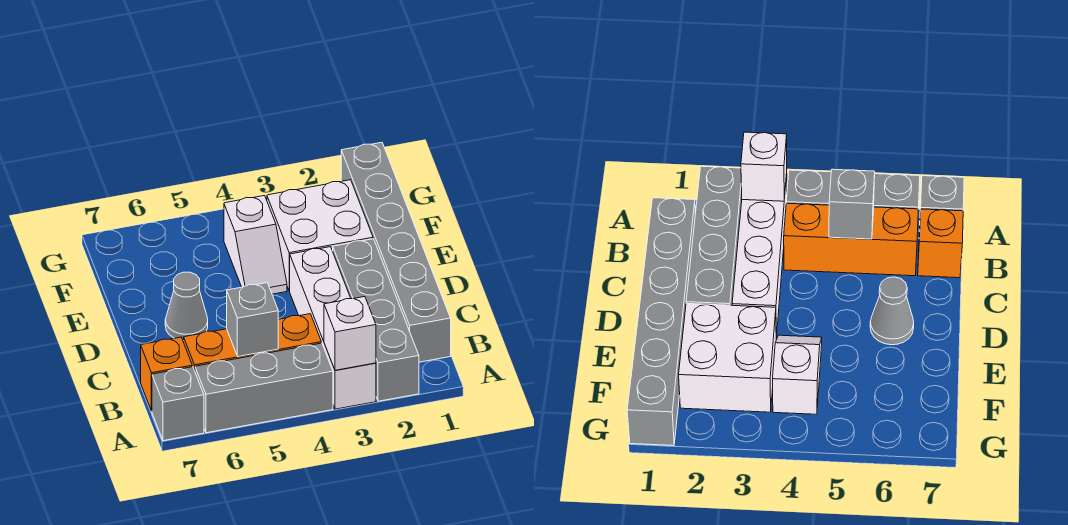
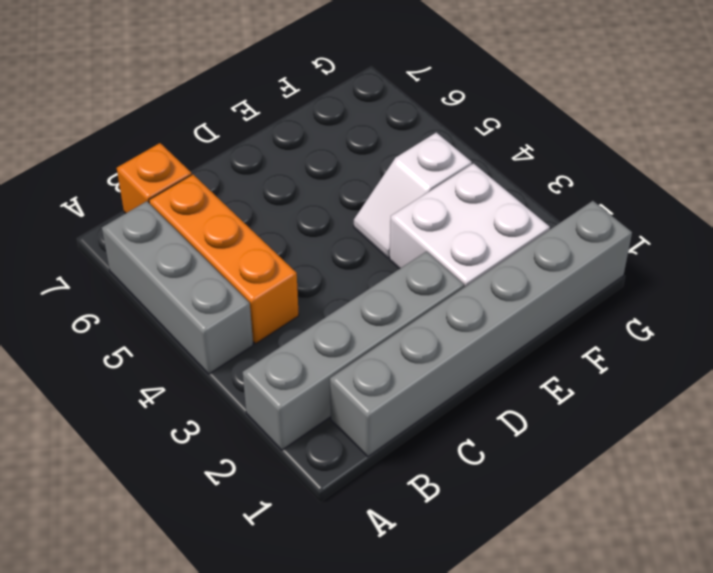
none -> white brick A3:D3 level 1
none -> grey brick A7 level 1
none -> grey cone D6 level 1

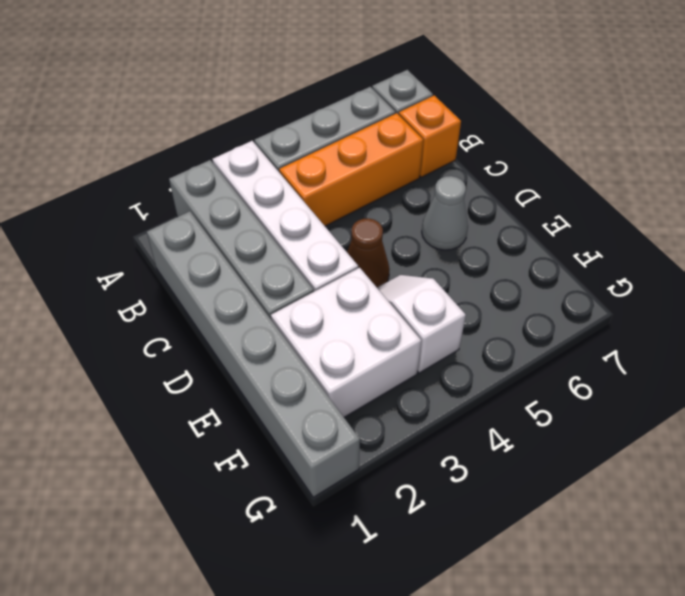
brown cone D4 level 1 -> none
none -> white brick A3 level 2
none -> grey brick B5 level 2

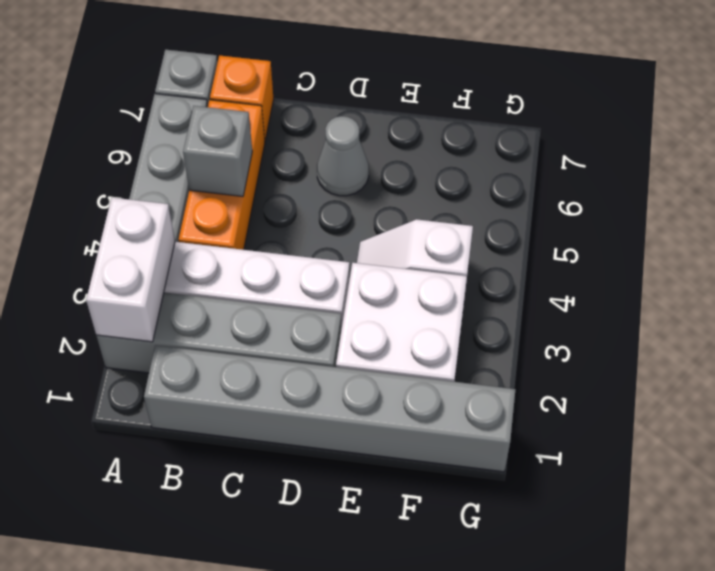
white brick A2:A3 level 2 -> white brick A3 level 2

